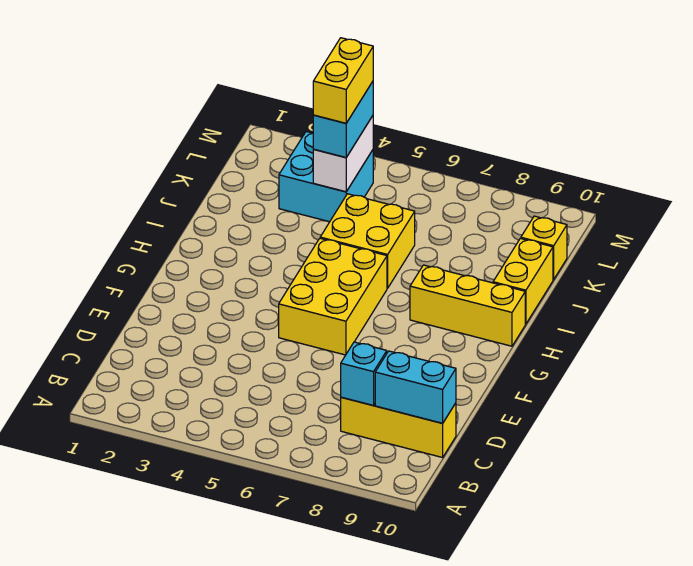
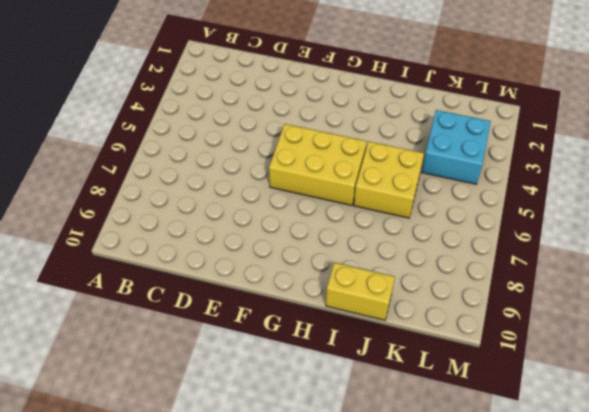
none -> yellow brick C8:C10 level 1
none -> yellow brick H8:H10 level 1
none -> yellow brick K10 level 1

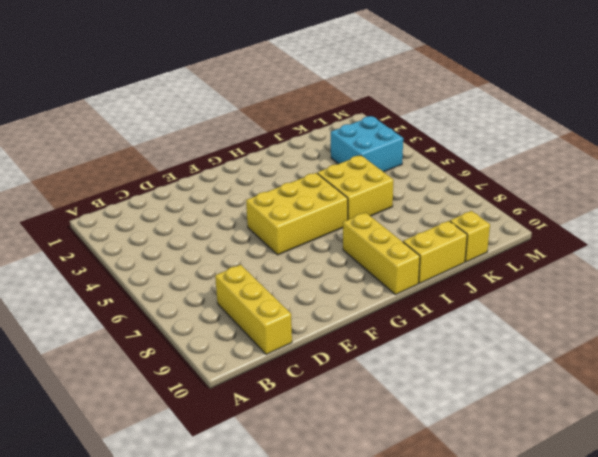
none -> cyan brick C8 level 2
none -> cyan brick C9:C10 level 2
none -> white brick K4:L4 level 2

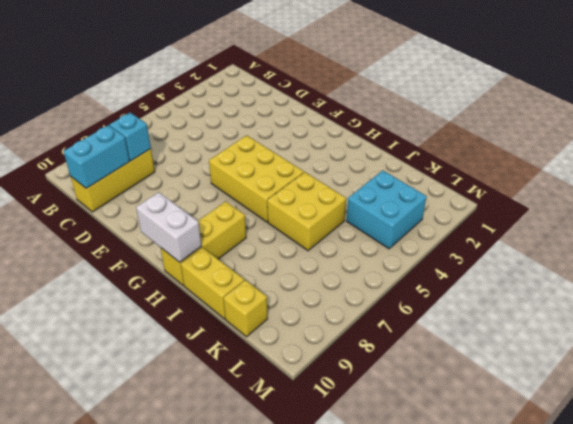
white brick G10:H10 level 2 -> white brick K4:L4 level 2
none -> cyan brick K4:L4 level 3
none -> yellow brick K4:L4 level 4

